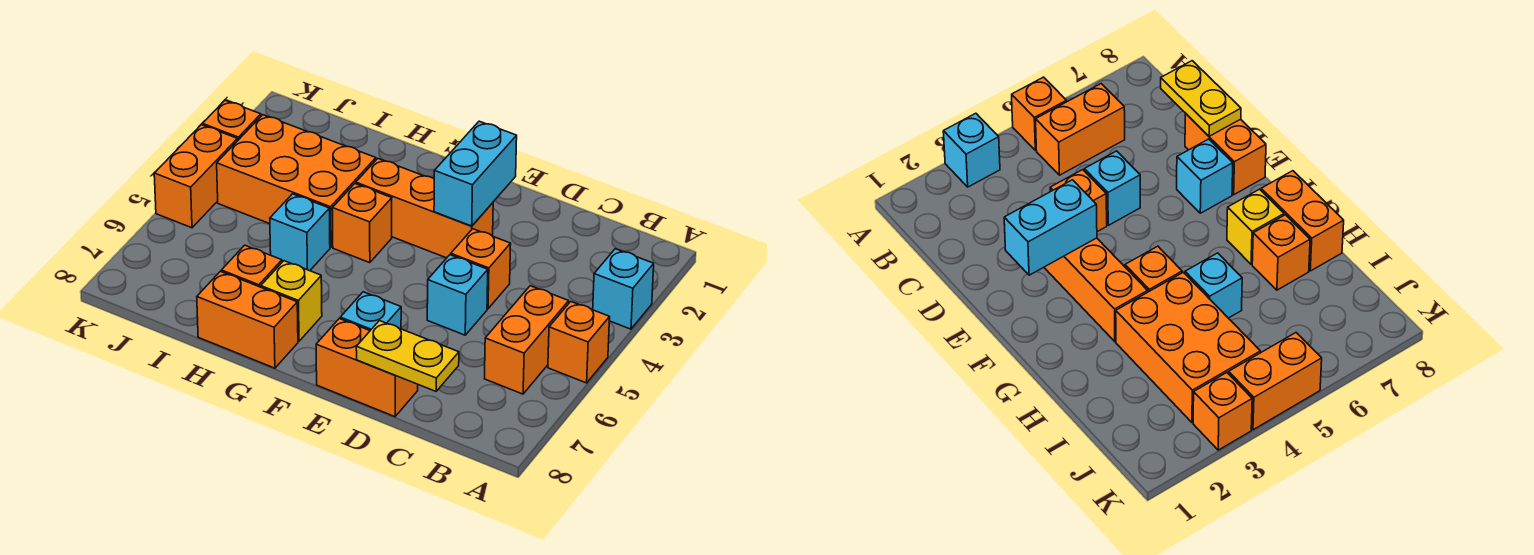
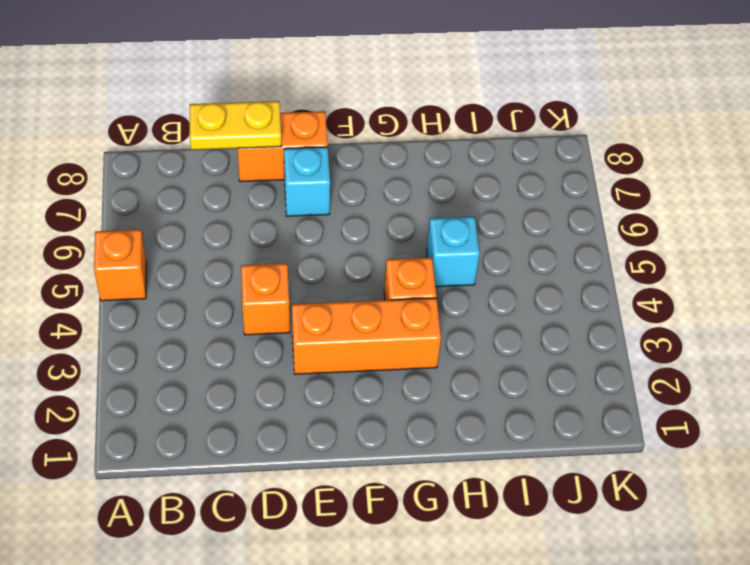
none -> cyan brick A3 level 1
none -> orange brick B5:B6 level 1
none -> cyan brick D5 level 1

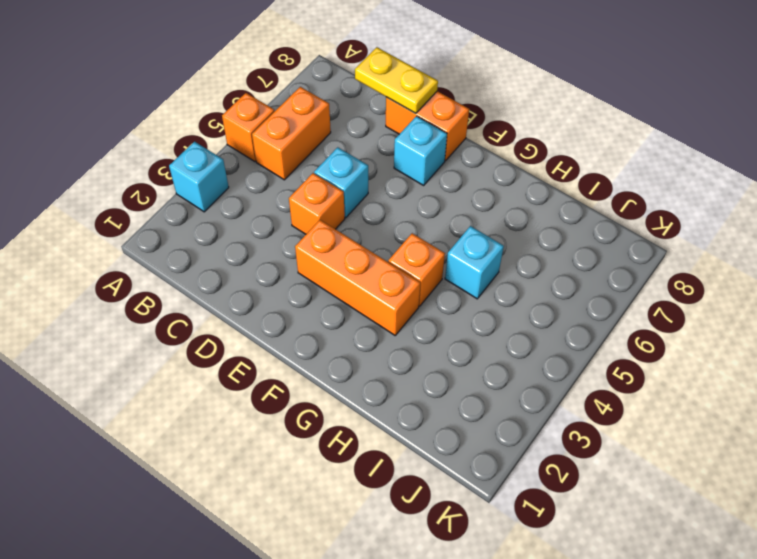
none -> yellow brick G7 level 1
none -> orange brick G8:H8 level 1
none -> orange brick H3:J4 level 1

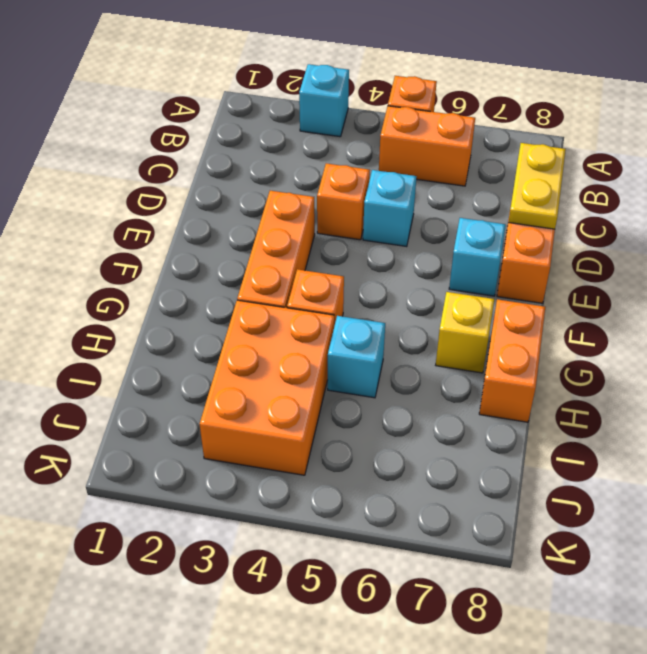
none -> orange brick H7 level 1
none -> orange brick K3 level 1
none -> orange brick K4:K5 level 1

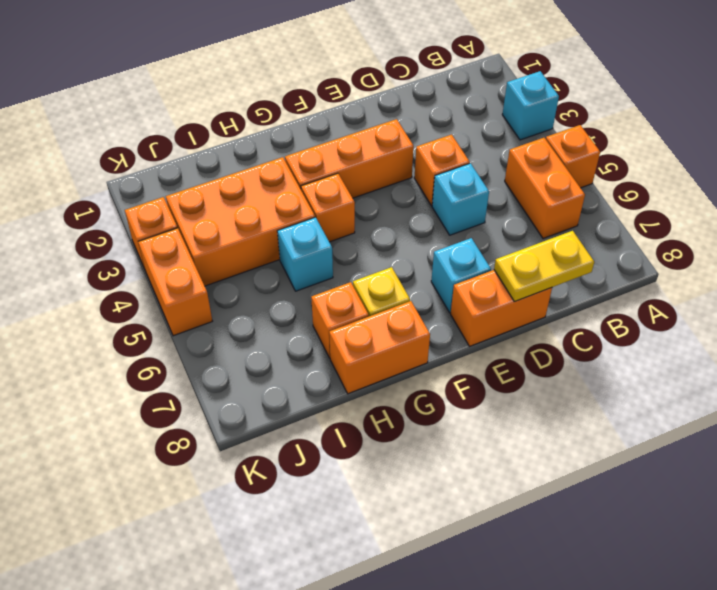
none -> cyan brick E2:E3 level 2

